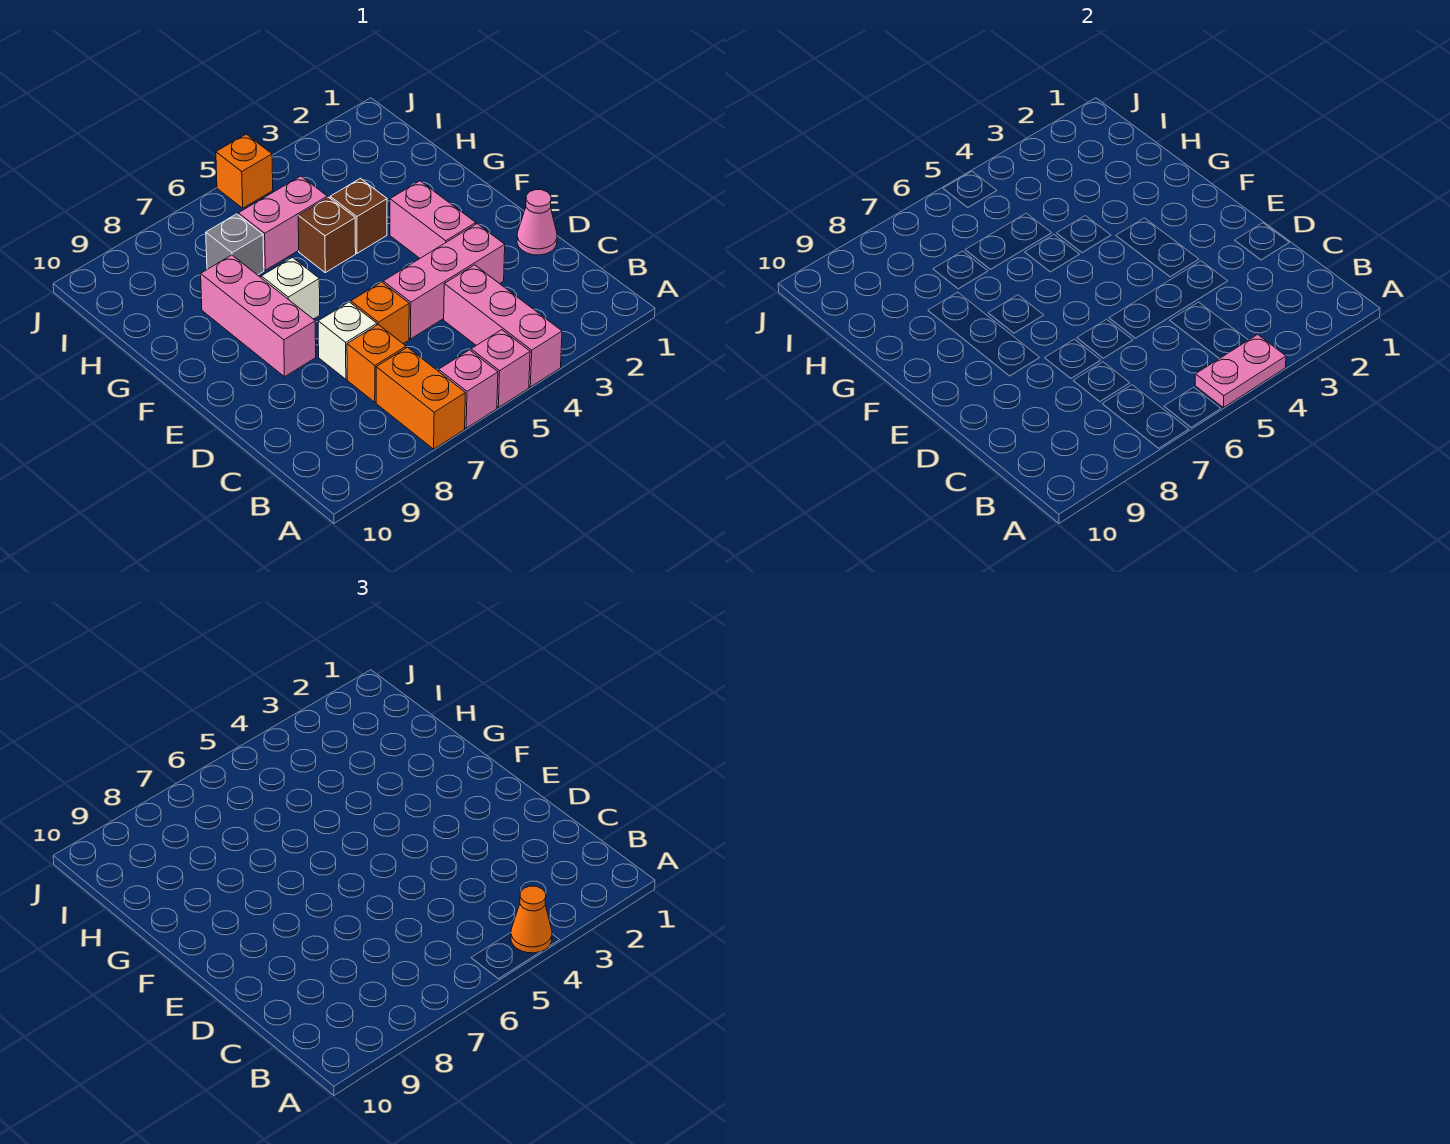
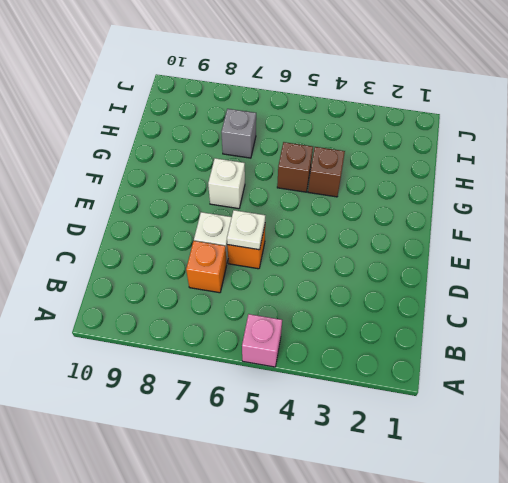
white plate D6 level 2 -> none
none -> pink brick A4:C4 level 1
none -> pink brick A6 level 1
none -> orange brick A7:B7 level 1

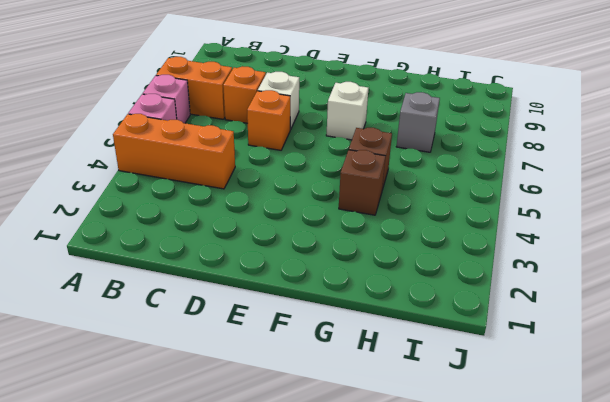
orange brick A4:C4 level 1 -> pink brick A4:C4 level 1
none -> pink cone D1 level 1
none -> pink brick D3:D5 level 1
none -> pink brick E3:F3 level 1

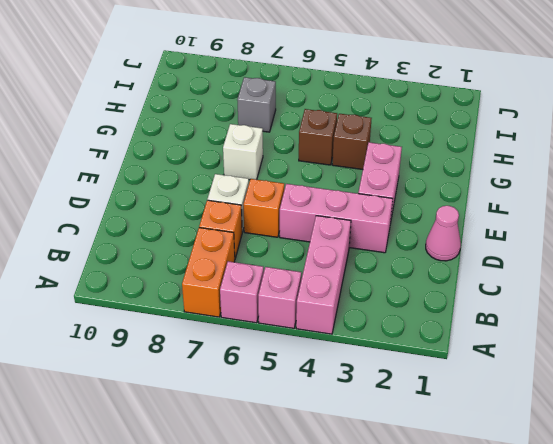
none -> pink brick E8:G8 level 1
none -> pink brick H5:H6 level 1
none -> orange brick J5 level 1

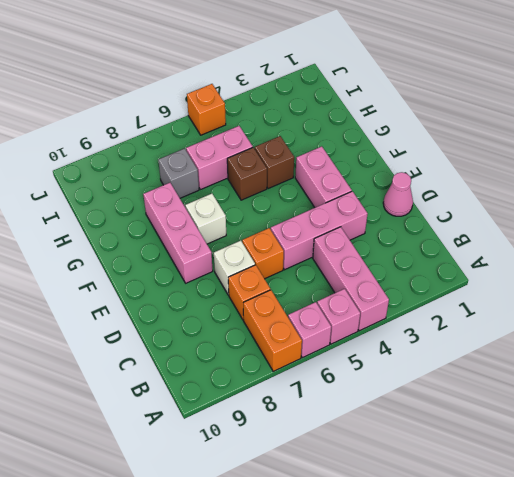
none -> pink plate A4:A5 level 2
none -> orange cone A4 level 3

